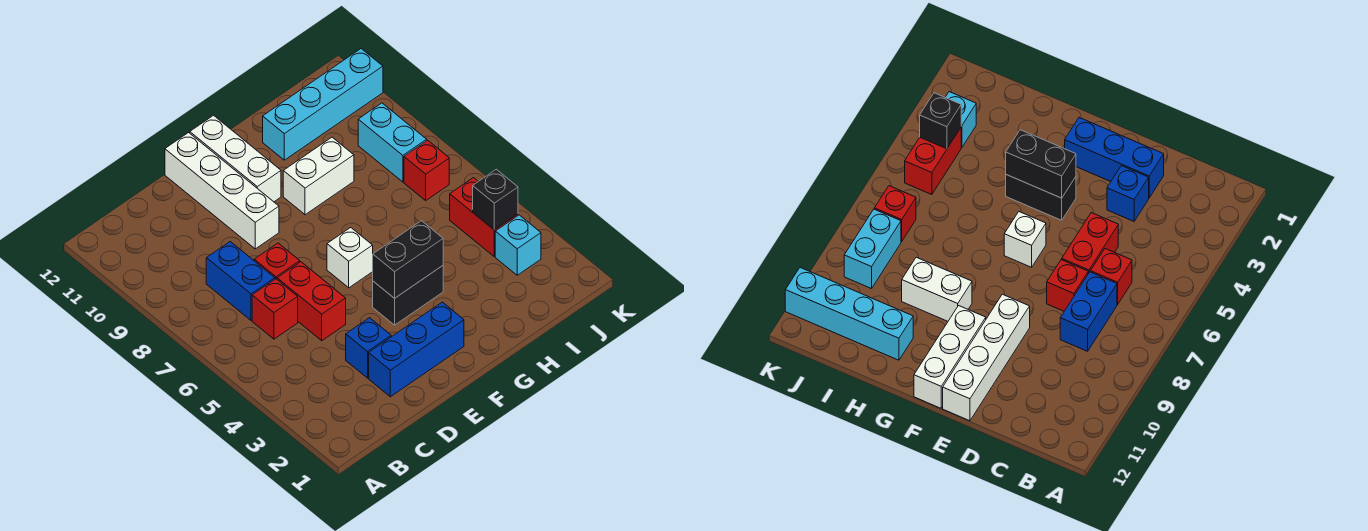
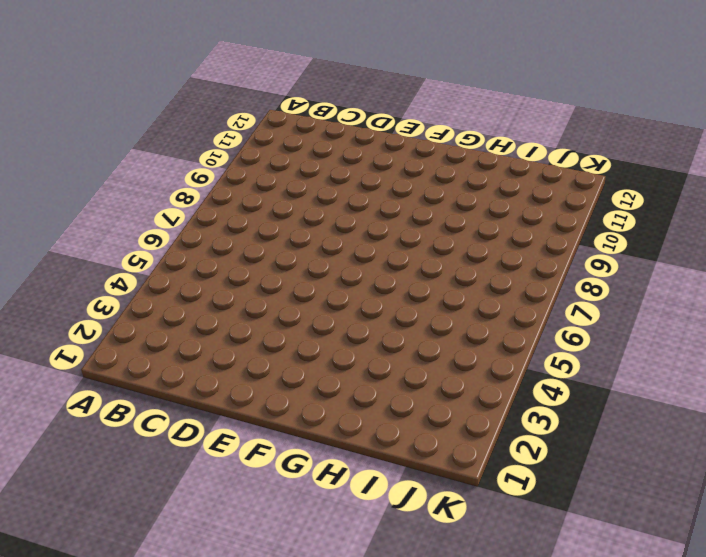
none -> red brick C6 level 1
none -> blue brick C7:C8 level 1
none -> blue brick D2:F2 level 1

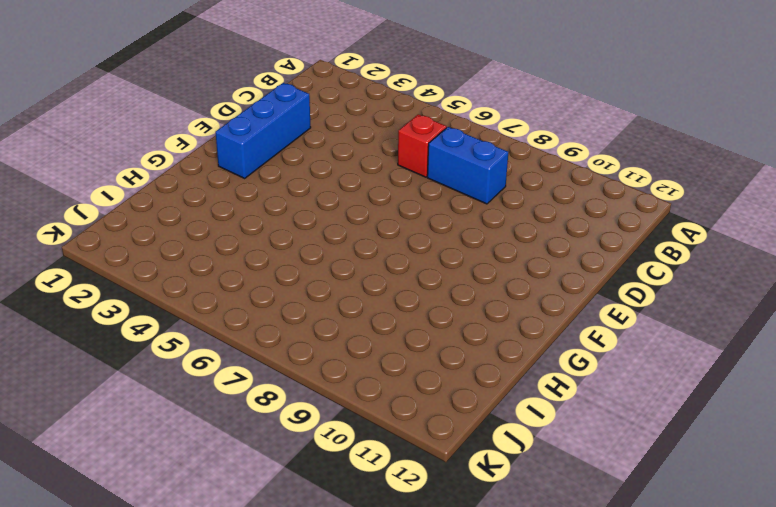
none -> blue brick D3 level 1
none -> red brick D5:D6 level 1
none -> red brick D7 level 1

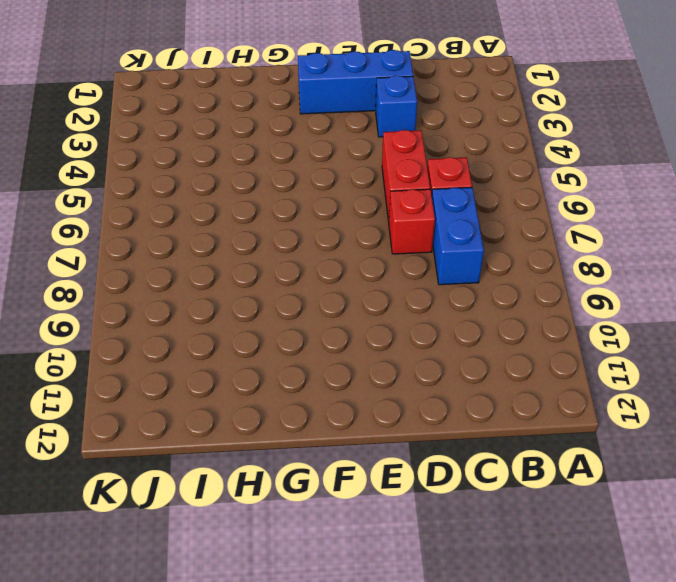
none -> white brick E9:E12 level 1
none -> black brick F4:G4 level 1
none -> white brick F6 level 1

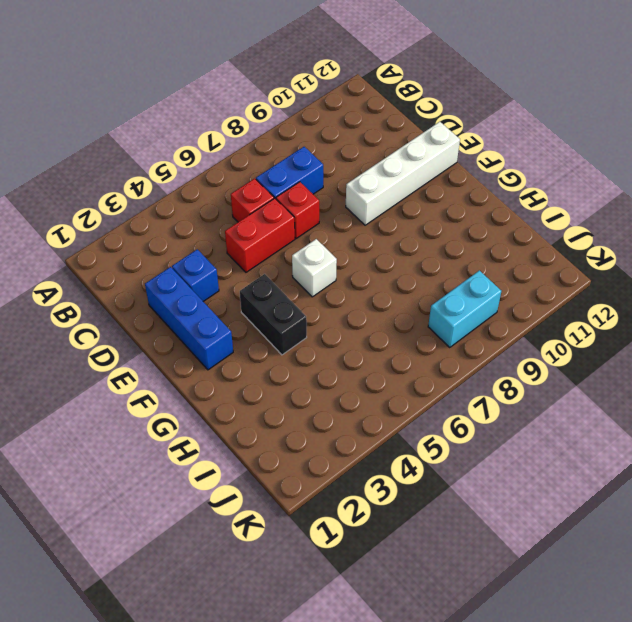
none -> white brick F10:F12 level 1
none -> white brick G9:H9 level 1
none -> cyan brick H11:K11 level 1

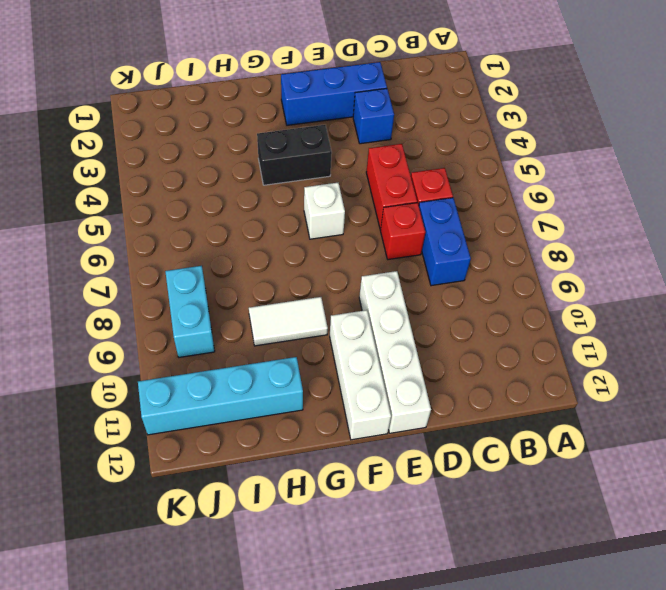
white tile G9:H9 level 1 -> white brick G9:H9 level 1
none -> cyan brick J3 level 1
none -> red brick J4:J5 level 1
none -> red brick J7 level 1

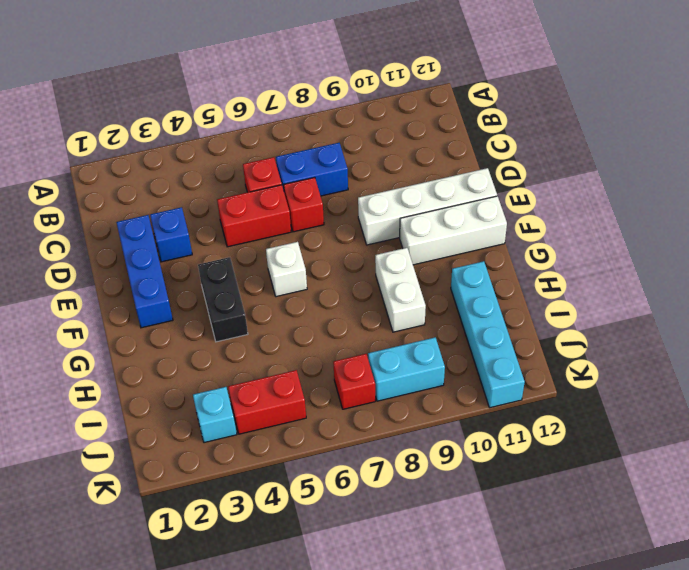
none -> black brick F4:G4 level 2
none -> black brick J4 level 2

